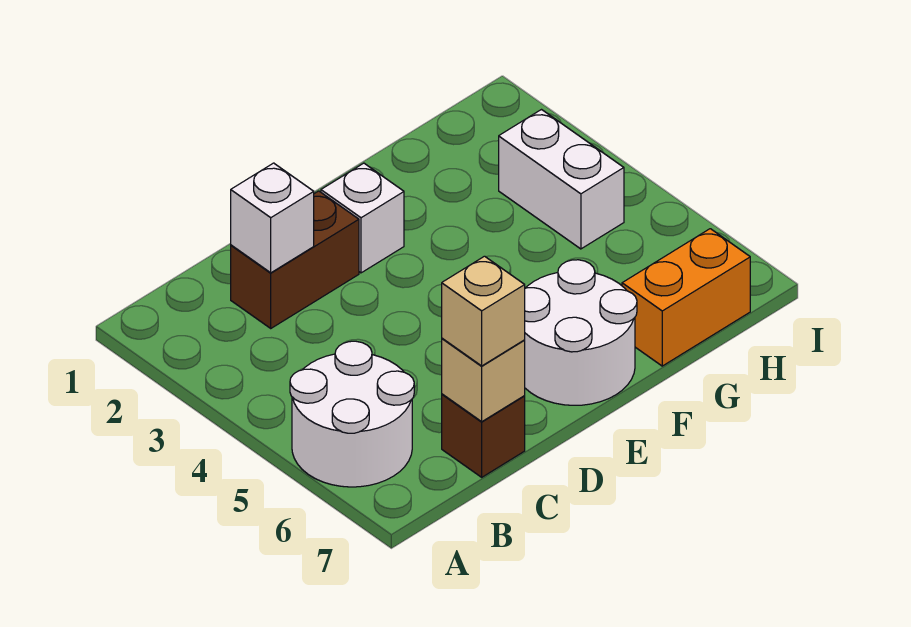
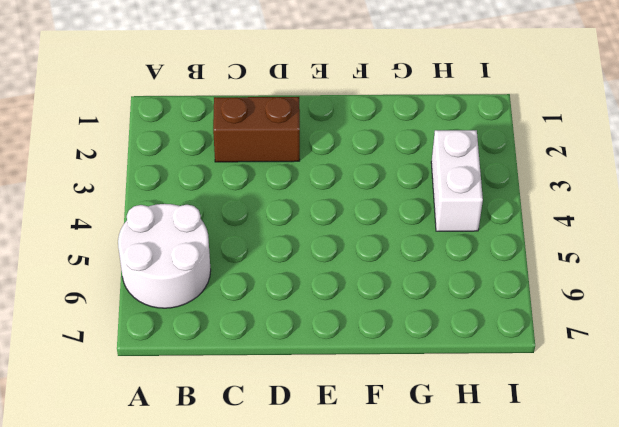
none -> brown brick C7 level 1
none -> white brick E2 level 1

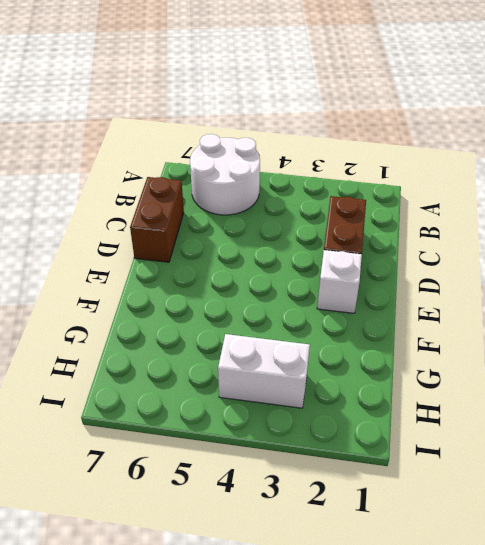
brown brick C7:D7 level 1 -> brown brick C7 level 1
none -> white round brick E6:F7 level 1
none -> orange brick G7:H7 level 1

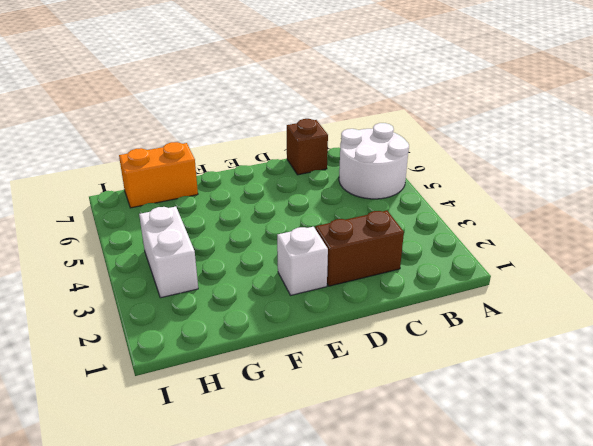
none -> white round brick E6:F7 level 1
none -> white brick C2 level 2

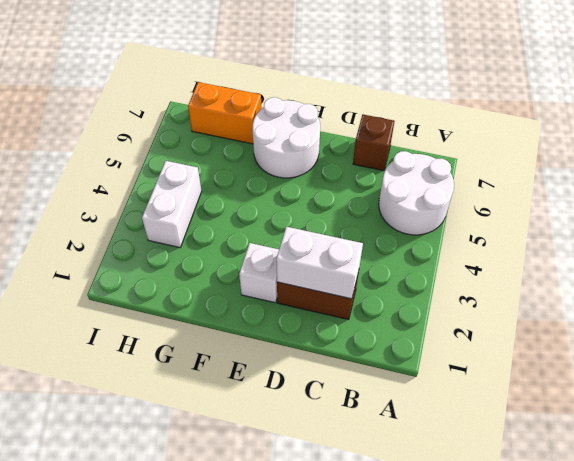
white brick C2:D2 level 2 -> white brick C2 level 2
none -> tan brick C7 level 2
none -> tan brick C7 level 3

